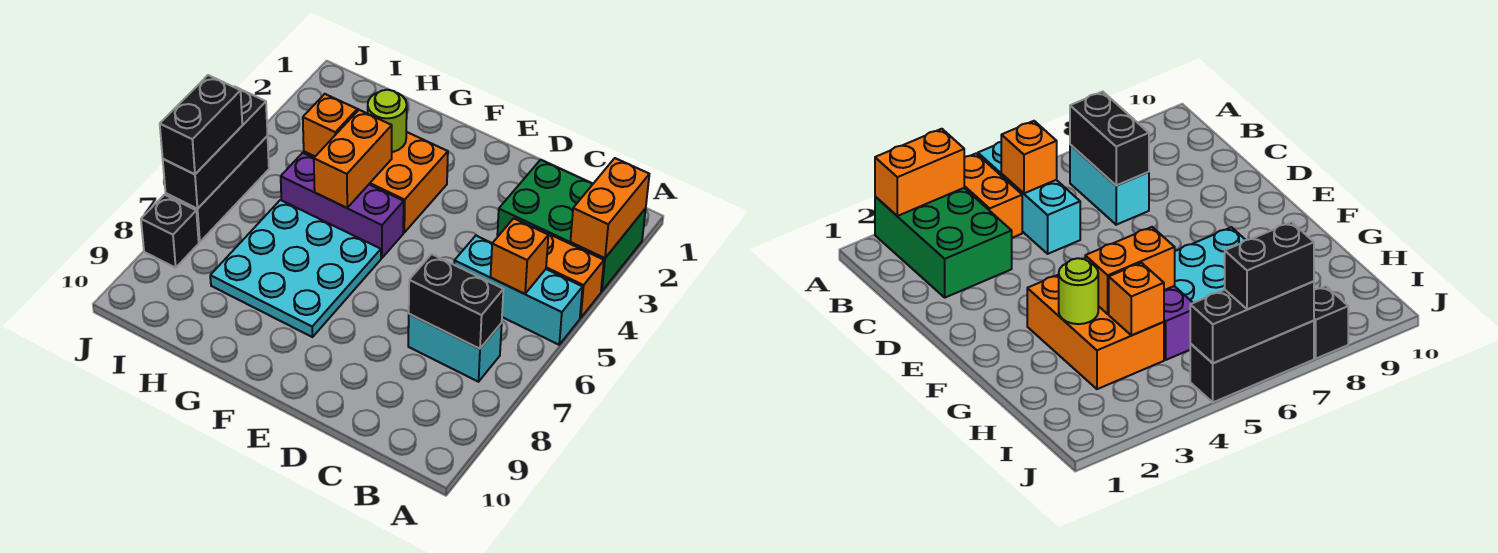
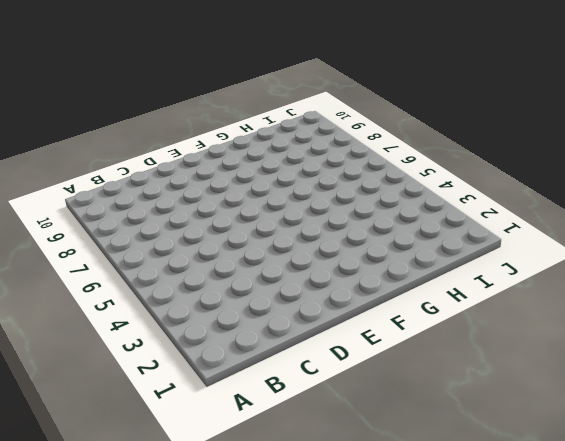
none -> green brick A2:C3 level 1
none -> orange brick A4:B4 level 1
none -> cyan brick A5:C5 level 1

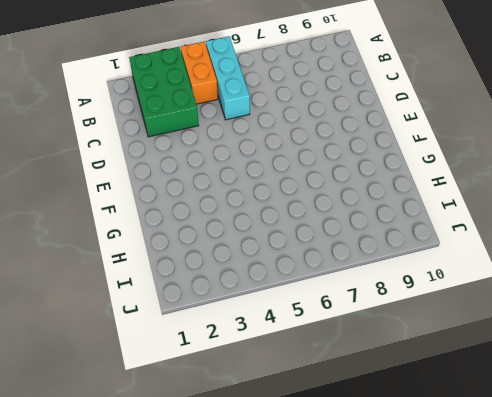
none -> cyan brick B7:C7 level 1
none -> orange brick F3:H4 level 1
none -> purple brick F5:H5 level 1

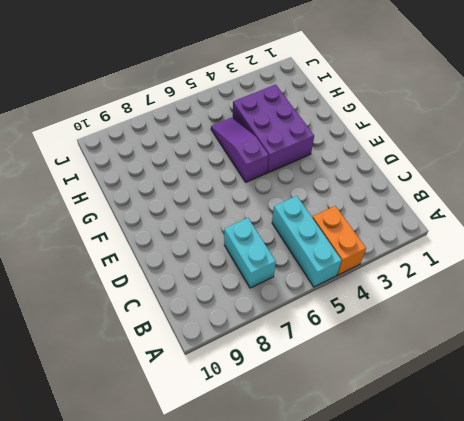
purple brick F3:H4 level 1 -> orange brick F3:H4 level 1
purple slope F5:H5 level 1 top F -> purple brick F5:H5 level 1
none -> green brick A2:C3 level 1
none -> cyan plate F6:H8 level 1
none -> black brick J5:J7 level 1

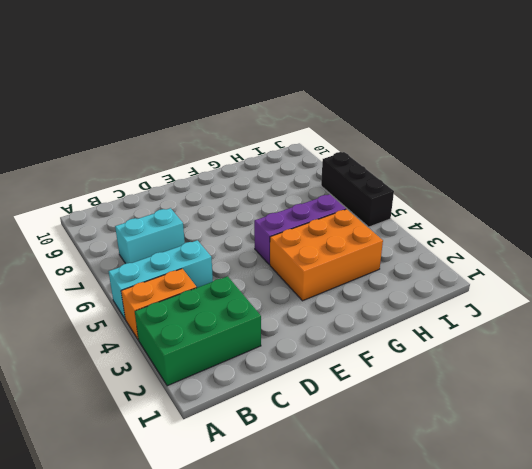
none -> cyan plate F6:H8 level 1
none -> black brick J8 level 1
none -> orange brick A2:A3 level 2

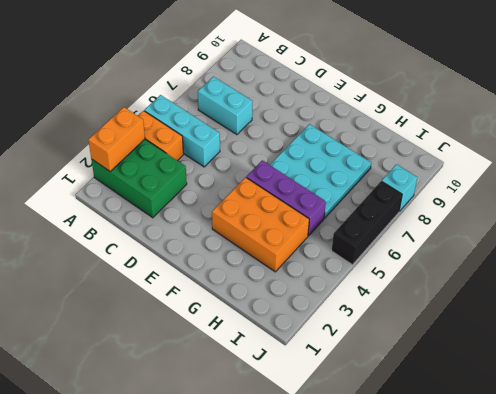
cyan brick J8 level 1 -> black brick J8 level 1
none -> orange brick B5 level 2
none -> black brick B7:C7 level 2
none -> lime round brick G3 level 2

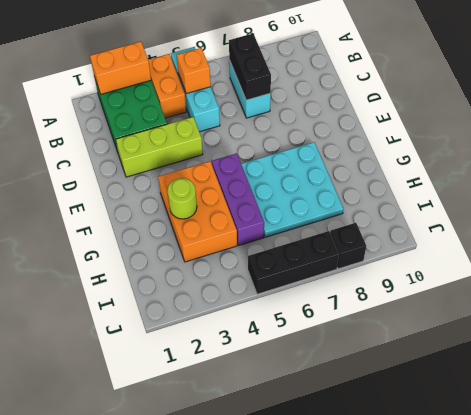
lime brick D2:D4 level 1 -> none
none -> orange brick G4:G5 level 2
none -> orange brick H4 level 2
none -> black brick J5:J7 level 2

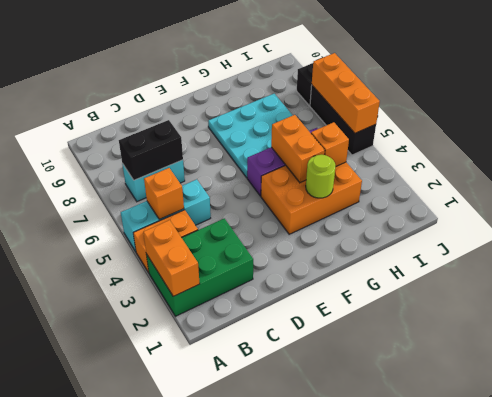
orange brick J5:J7 level 2 -> black brick J5:J7 level 2
none -> black brick J6:J7 level 3

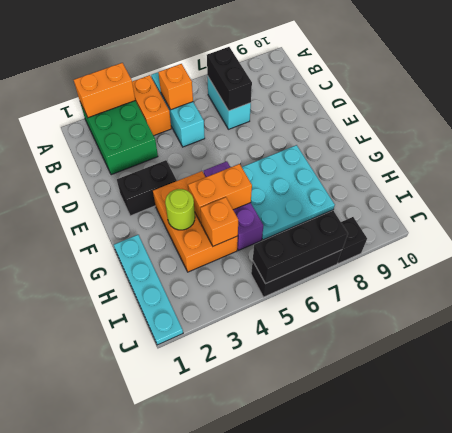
black brick E2:E3 level 1 -> black brick J6:J7 level 3
cyan plate G1:J1 level 1 -> none

